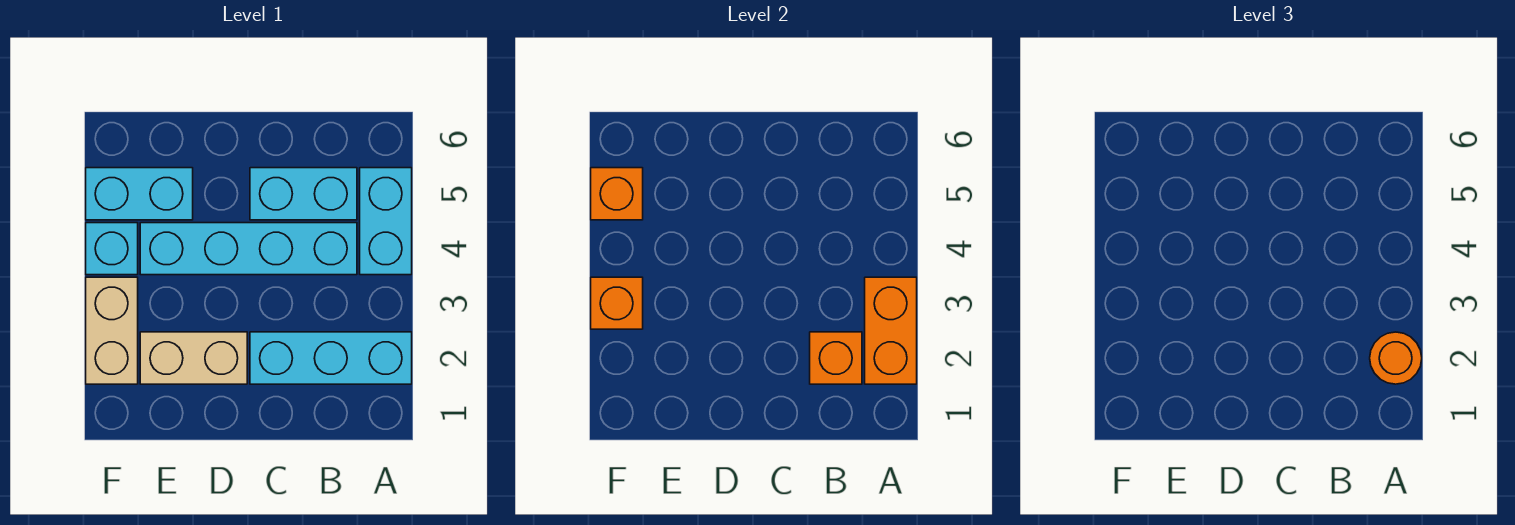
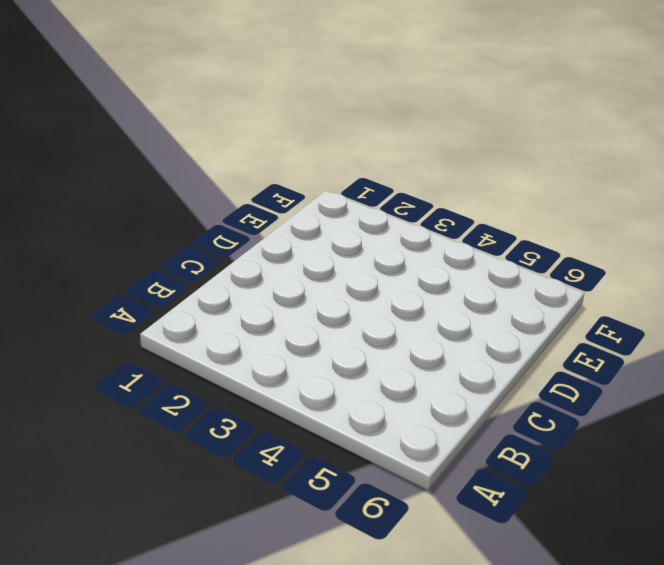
none -> cyan brick A2:C2 level 1
none -> cyan brick A4:A5 level 1
none -> cyan brick B4:E4 level 1

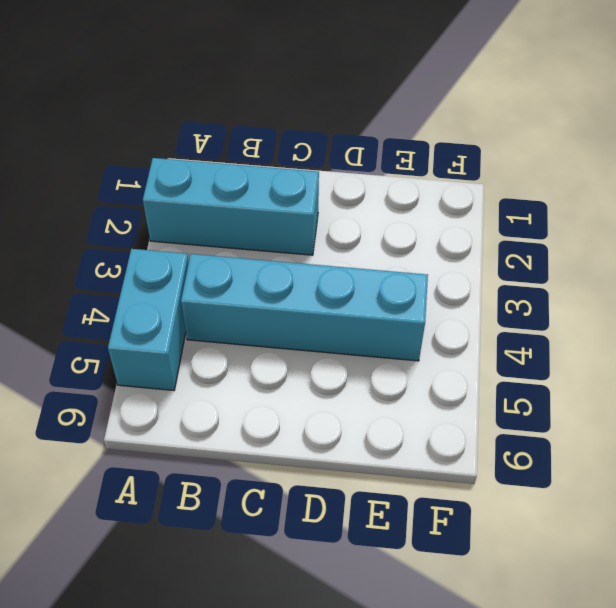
none -> cyan brick B5:C5 level 1
none -> tan brick D2:E2 level 1
none -> cyan brick E5:F5 level 1

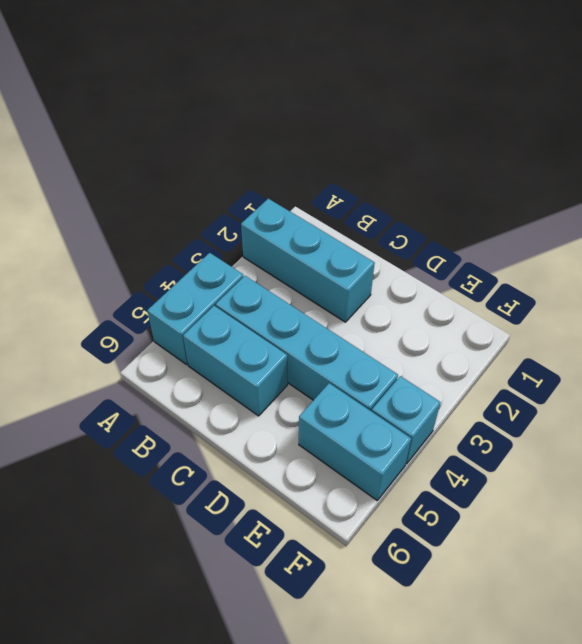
none -> tan brick D2:E2 level 1
none -> tan brick F2:F3 level 1
none -> orange brick A2:A3 level 2

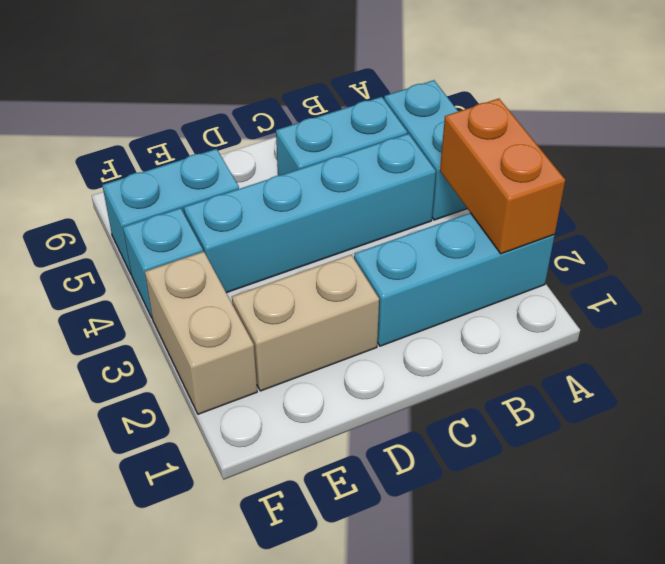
none -> orange brick B2 level 2
none -> orange brick F3 level 2
none -> orange brick F5 level 2

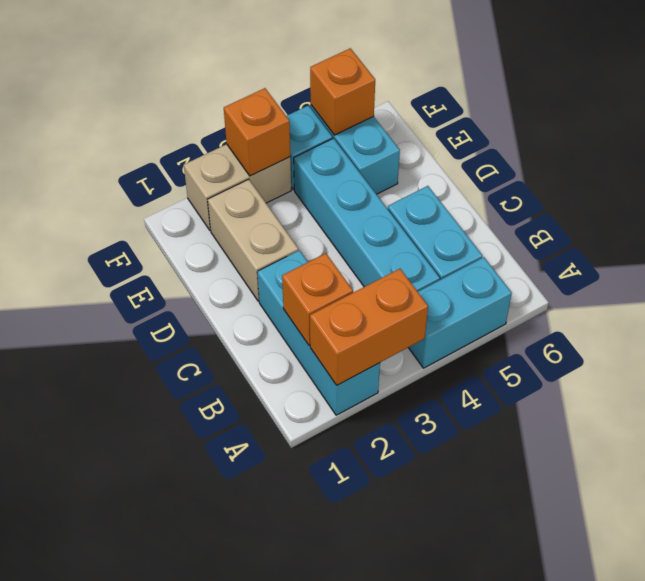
none -> orange round brick A2 level 3

